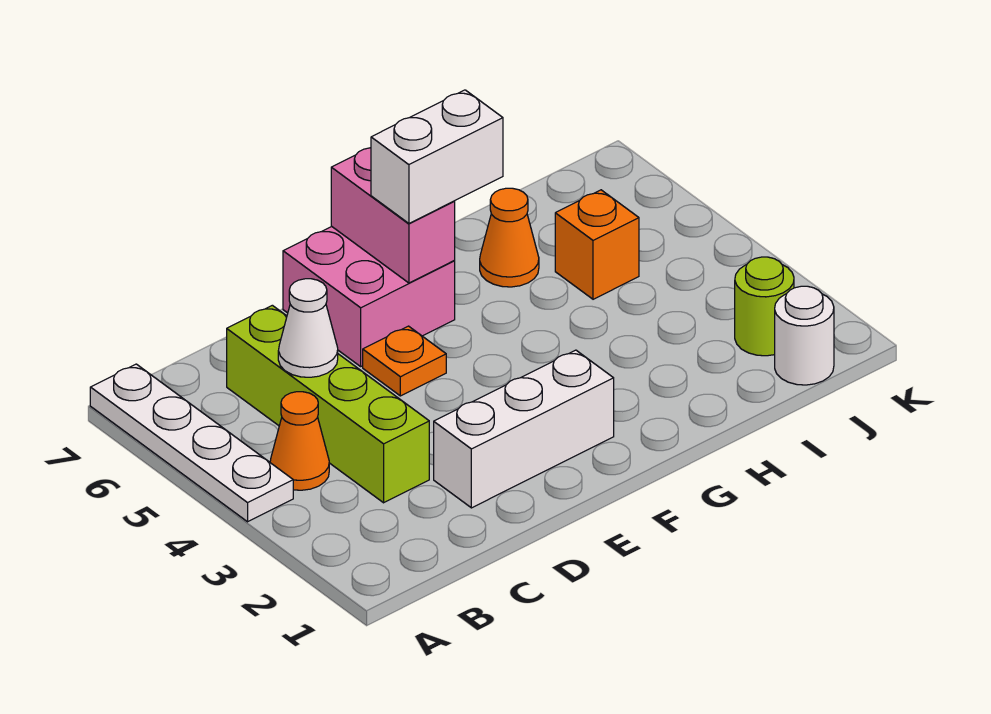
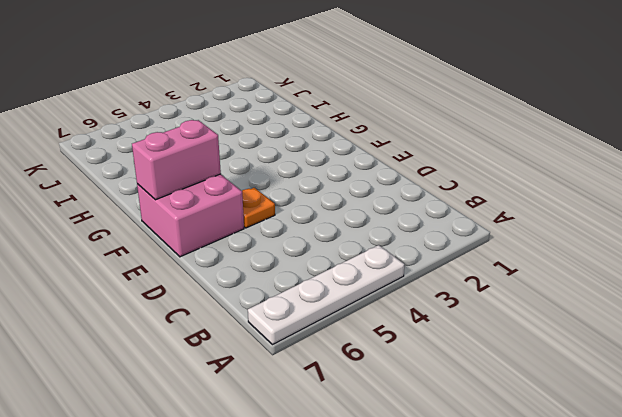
none -> orange cone B4 level 1
none -> lime brick C3:C6 level 1
none -> white brick D2:F2 level 1

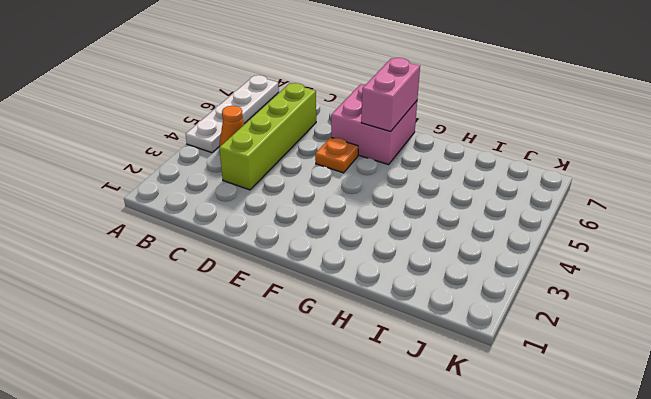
none -> white brick D2:F2 level 1
none -> orange cone H6 level 1
none -> orange brick I5 level 1

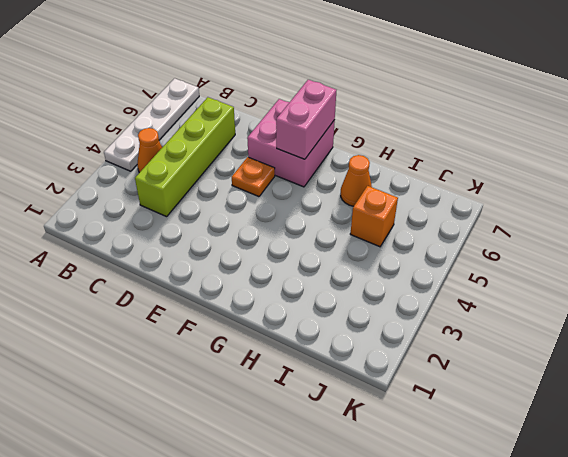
none -> white brick D2:F2 level 1
none -> white round brick J1 level 1
none -> lime round brick J2 level 1

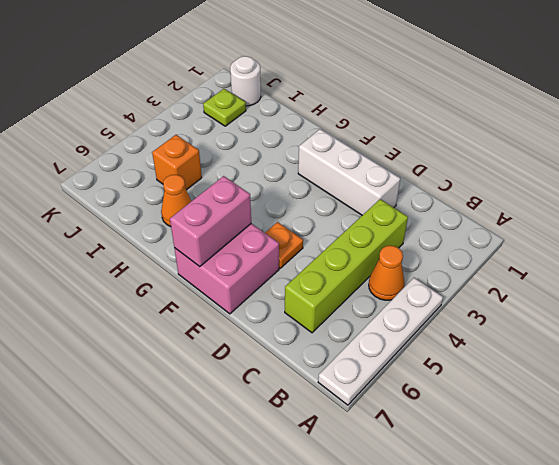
lime plate J2 level 1 -> lime round brick J2 level 1
none -> white cone C5 level 2
none -> white brick F6:G6 level 3

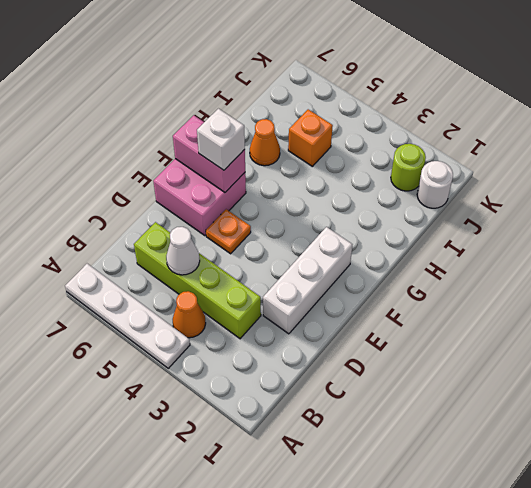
white brick F6 level 3 -> white brick F6:G6 level 3

